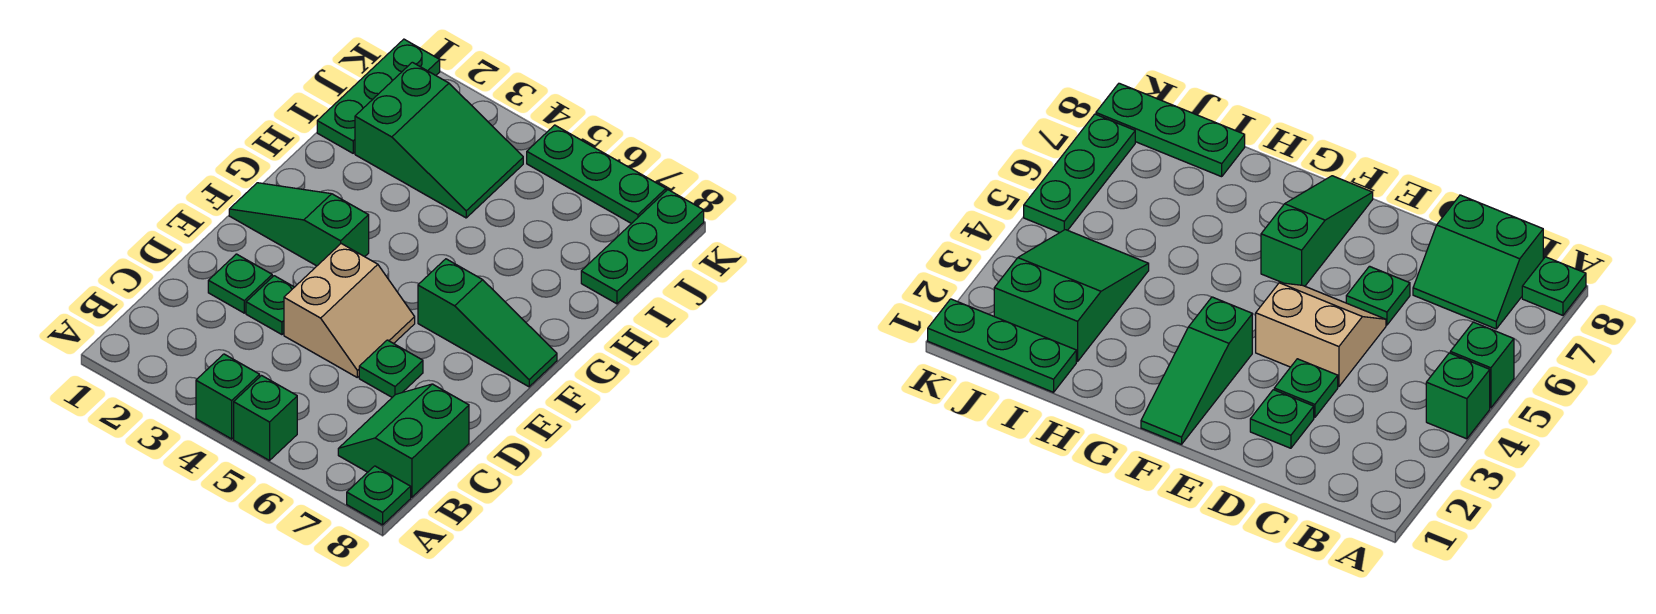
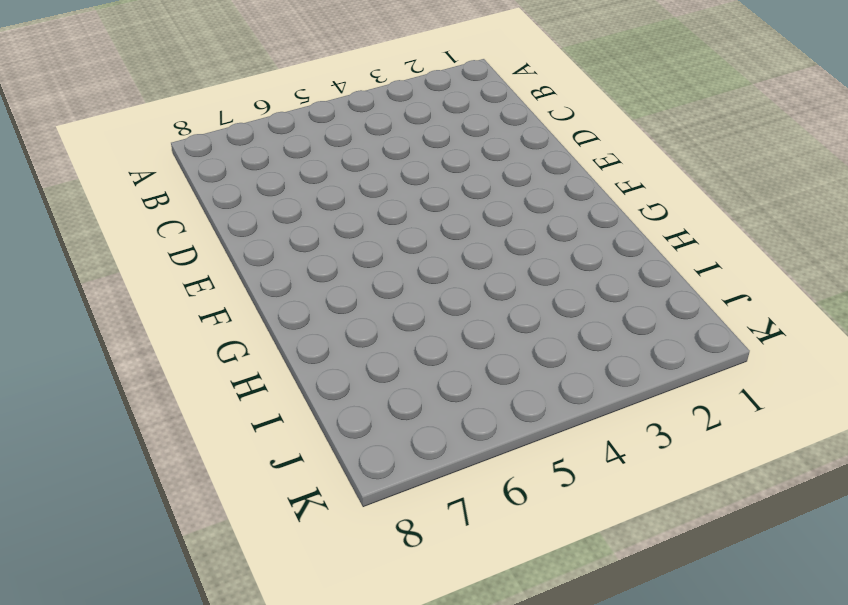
none -> green brick A4 level 1
none -> green brick A5 level 1
none -> green plate A8 level 1

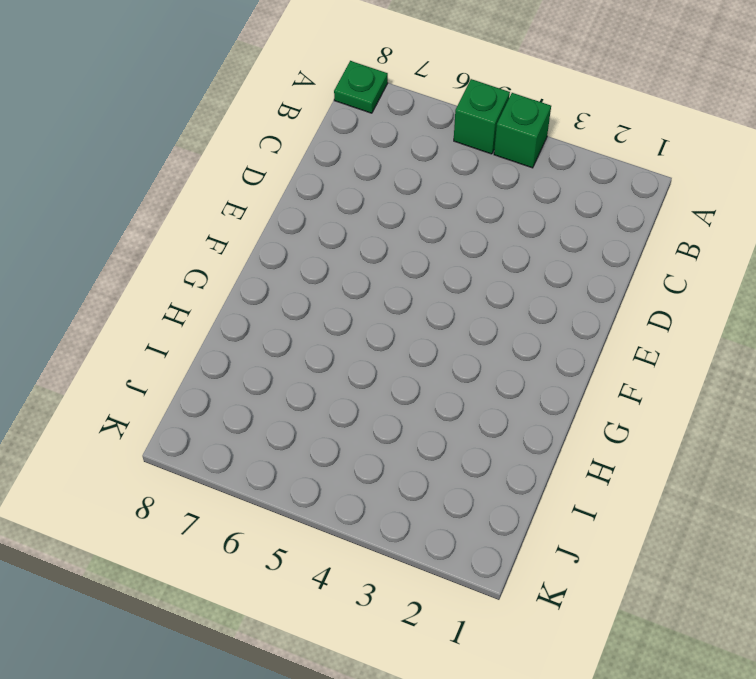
none -> green slope B7:C8 level 1 top 8
none -> green plate D2 level 1
none -> green plate D3 level 1

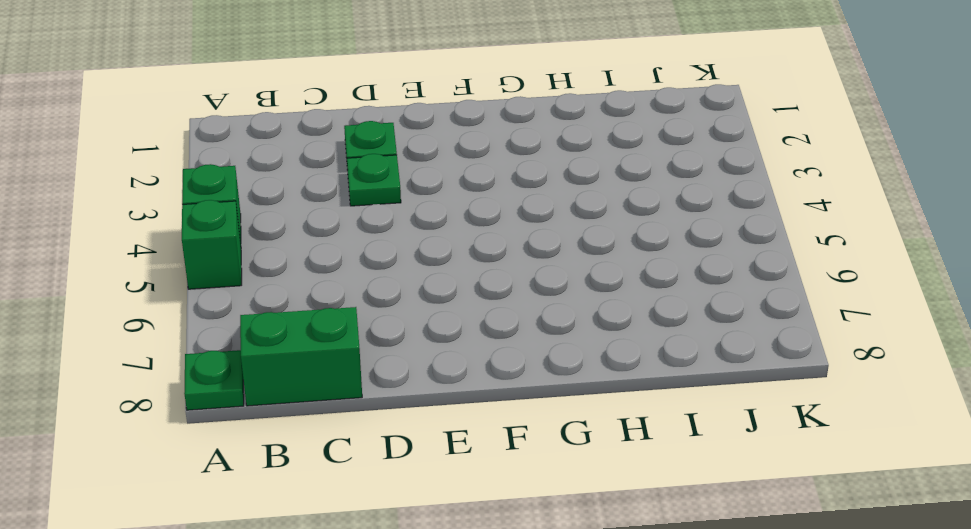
none -> tan slope D4:E5 level 1 top 4
none -> green plate D6 level 1
none -> green slope F1:F3 level 1 top 3

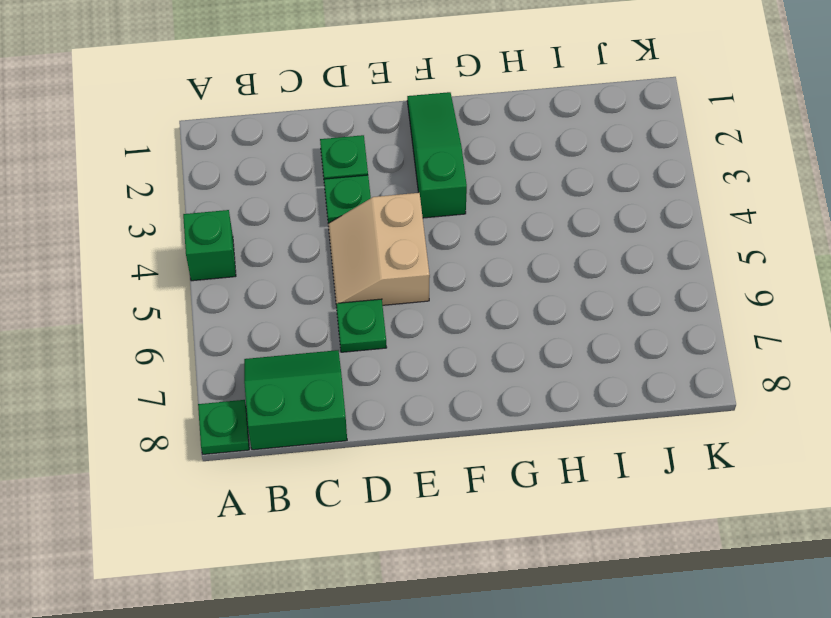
tan slope D4:E5 level 1 top E -> tan slope D4:E5 level 1 top 4
none -> green brick A5 level 1
none -> green slope F6:F8 level 1 top 6
none -> green plate I1:K1 level 1

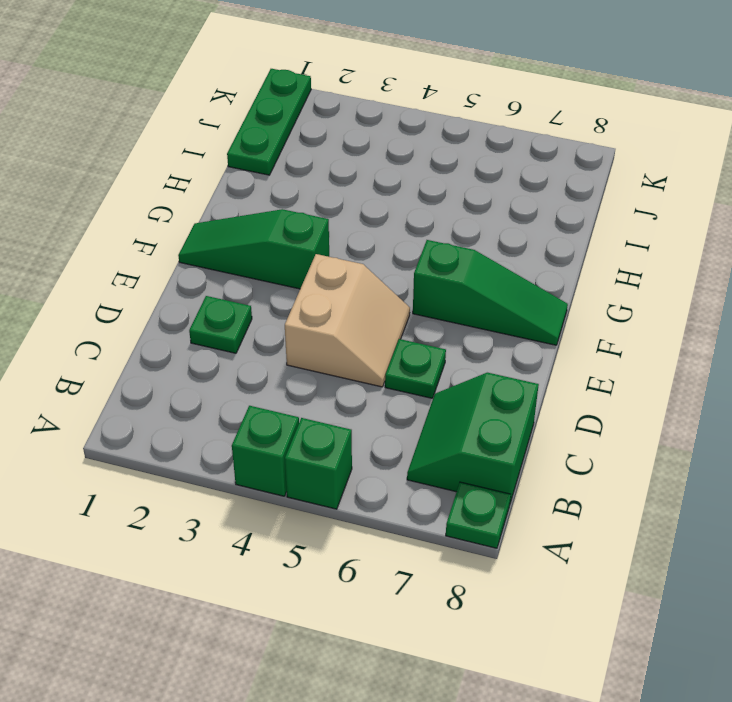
none -> green plate D3 level 1
none -> green slope I2:J4 level 1 top 2
none -> green plate I8:K8 level 1

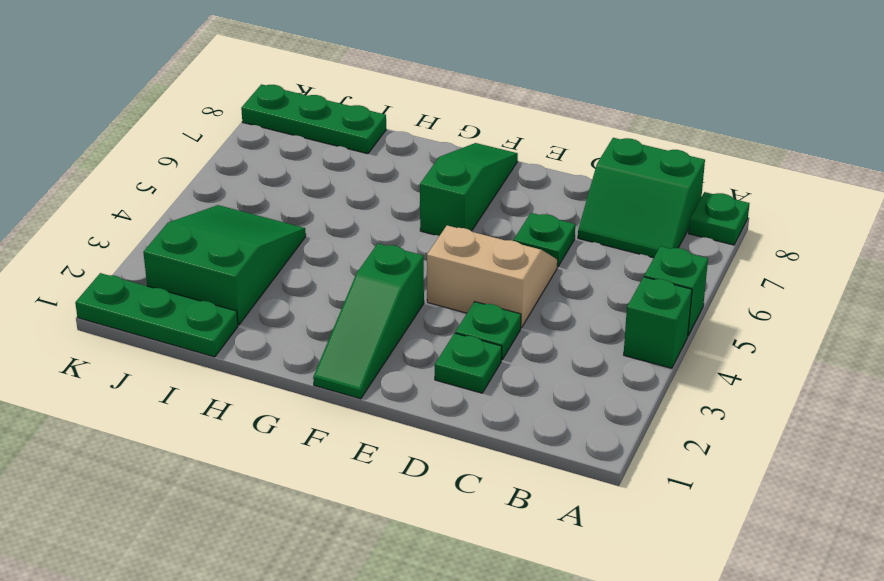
none -> green plate K5:K7 level 1

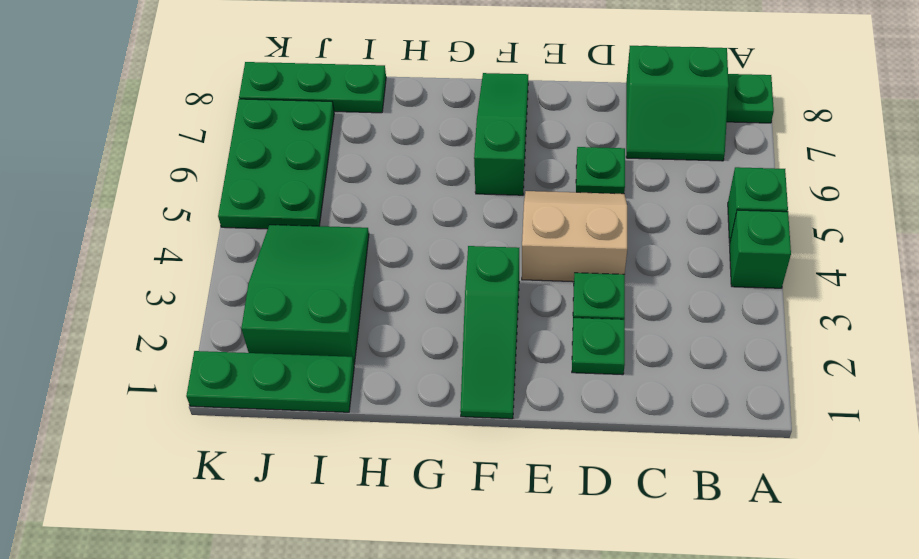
green plate J5:K7 level 1 -> green plate K5:K7 level 1

